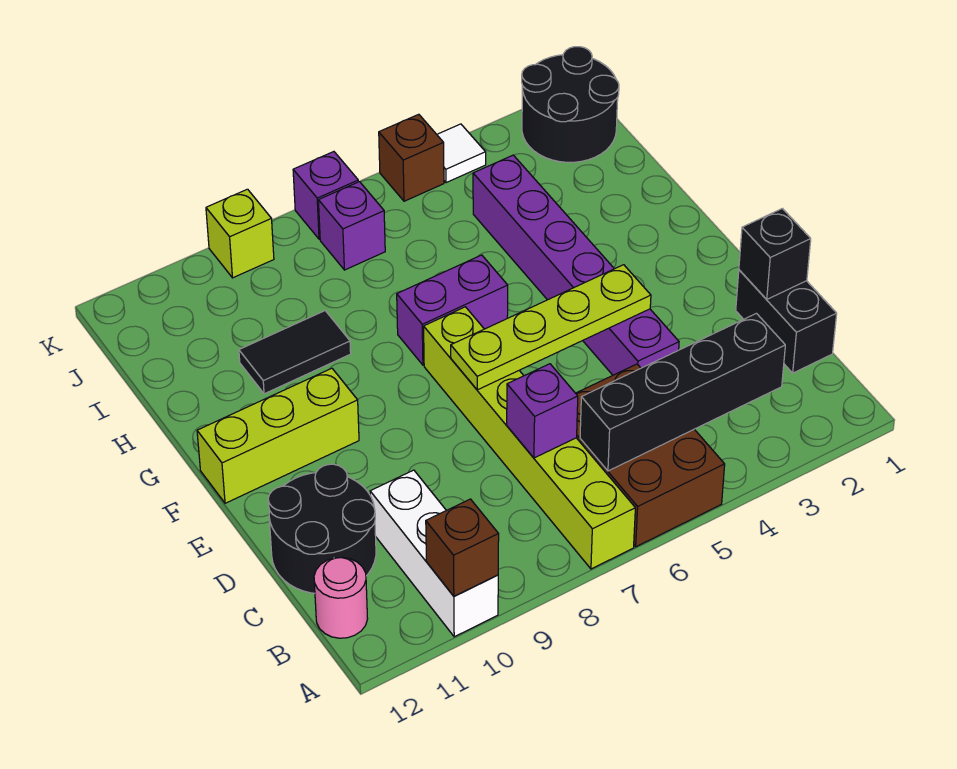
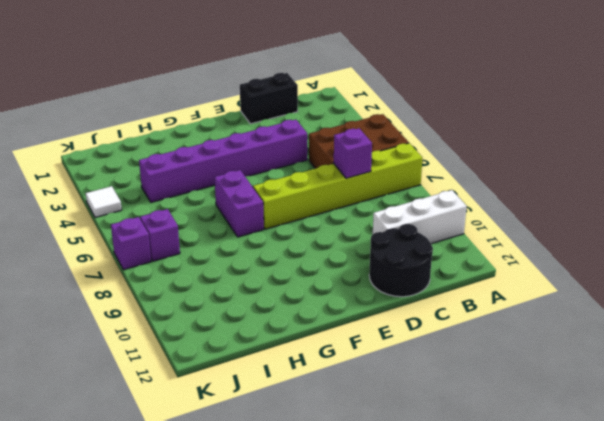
none -> pink round brick B12 level 1
none -> lime brick F10:F12 level 1
none -> black tile H9:H10 level 1

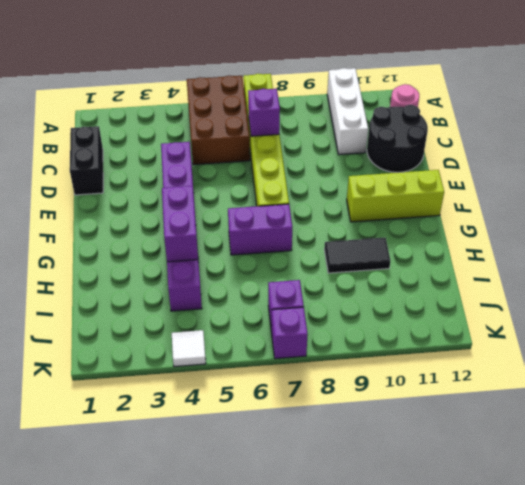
purple brick G4:H4 level 2 -> none
none -> black round brick J1:K2 level 1
none -> brown brick K5 level 1
none -> lime brick K9 level 1

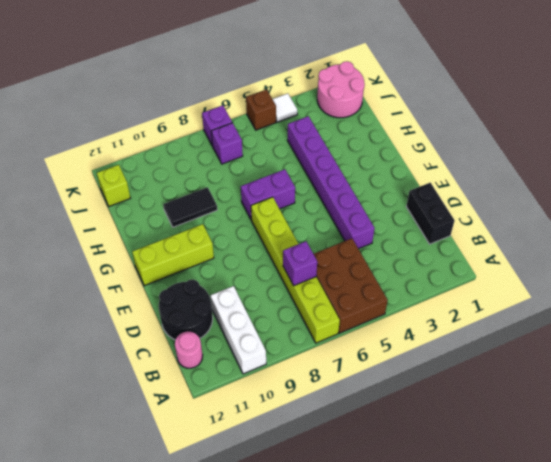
pink round brick J1:K2 level 1 -> black round brick J1:K2 level 1
lime brick J12 level 1 -> lime brick K9 level 1
none -> brown brick A10 level 2
none -> black brick B3:B6 level 2
none -> black brick D1 level 2

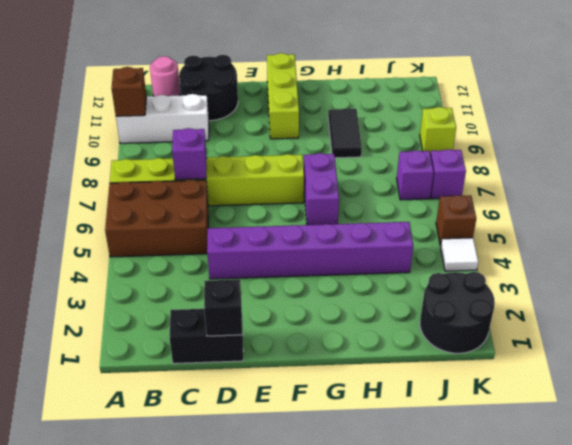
none -> black brick B3:B6 level 2
none -> lime plate E4:E7 level 2

